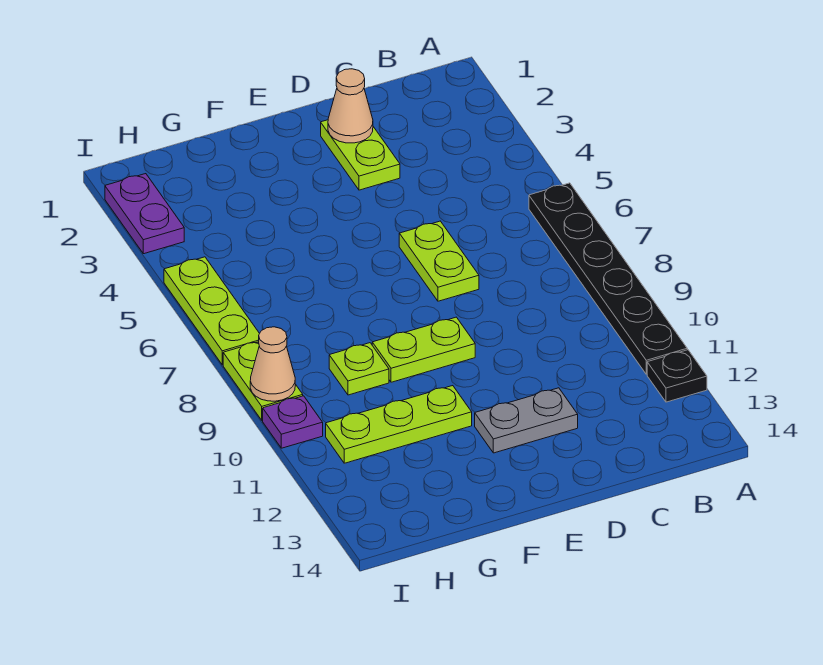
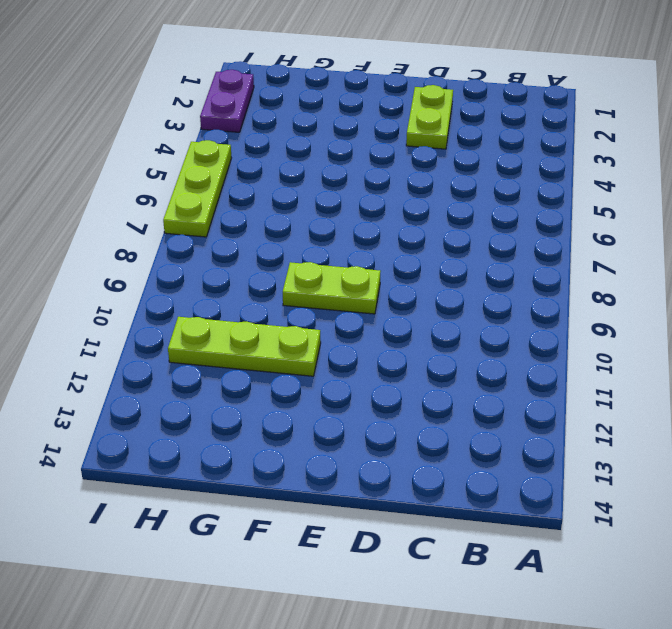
none -> black plate A6:A11 level 1
none -> black plate A12 level 1
none -> lime plate D6:D7 level 1

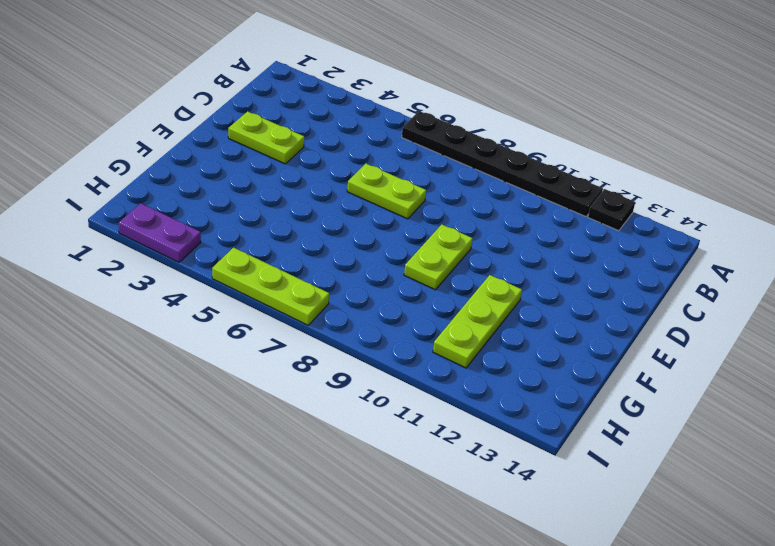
none -> grey plate D12:E12 level 1
none -> lime plate G9 level 1
none -> lime plate I8:I9 level 1

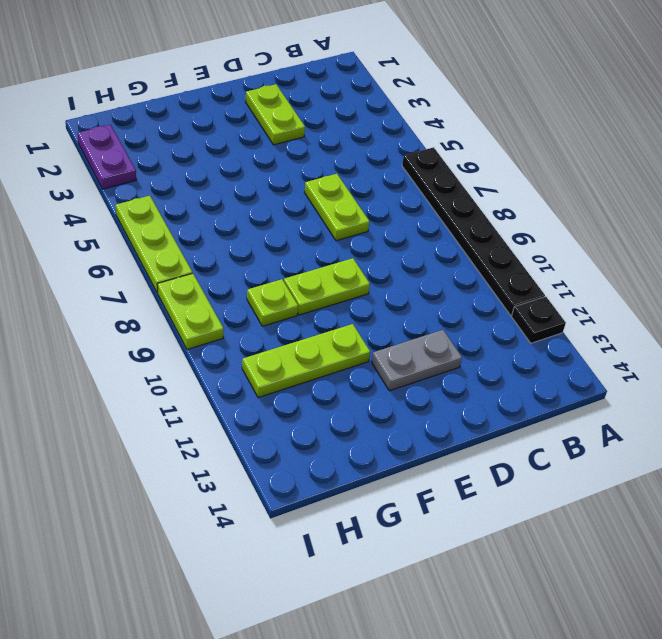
none -> purple plate I10 level 1
none -> tan cone D2 level 2
none -> tan cone I9 level 2

